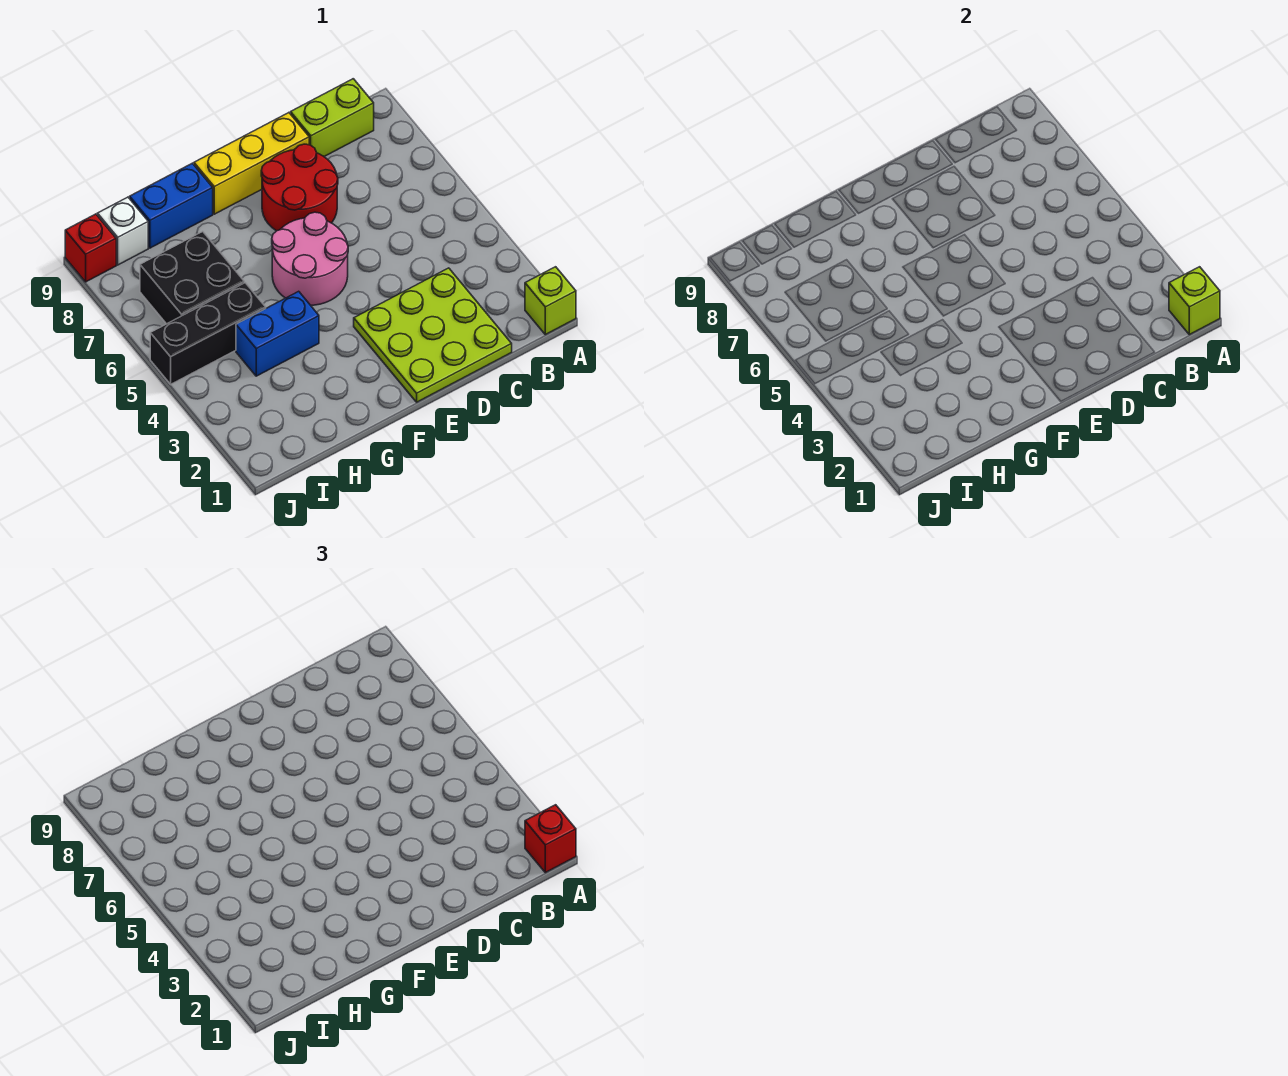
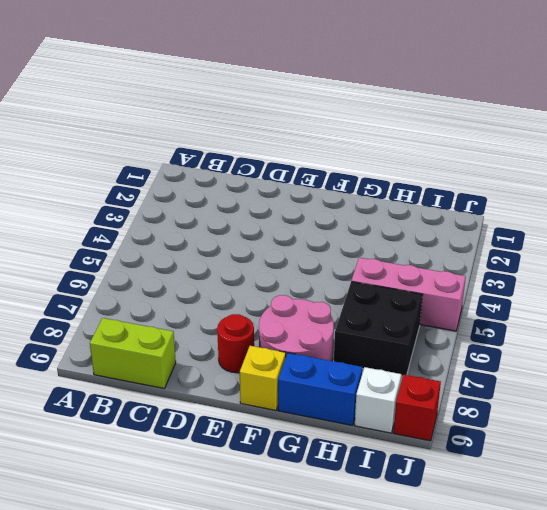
red round brick E8 level 1 -> red round brick D7:E8 level 1
pink round brick F7:G8 level 1 -> pink round brick E5:F6 level 1
yellow brick F9 level 1 -> yellow brick D9:F9 level 1
pink brick H5:J5 level 1 -> black brick H5:J5 level 1
none -> lime brick A1 level 1
none -> lime plate C1:E3 level 1
none -> blue brick G4:H4 level 1

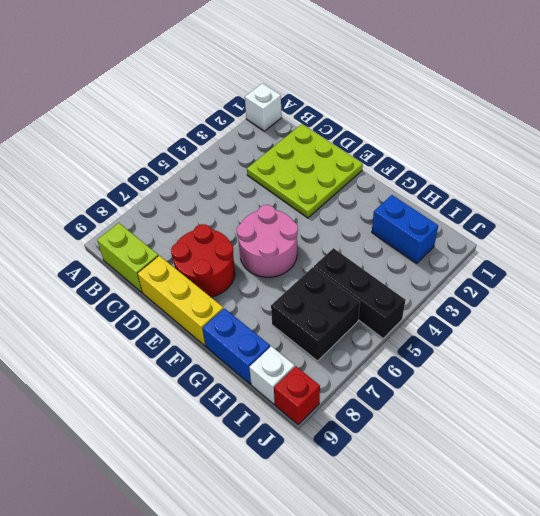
white brick A1 level 1 -> lime brick A1 level 1
blue brick H2:I2 level 1 -> blue brick G4:H4 level 1
none -> lime brick A1 level 2
none -> red brick A1 level 3

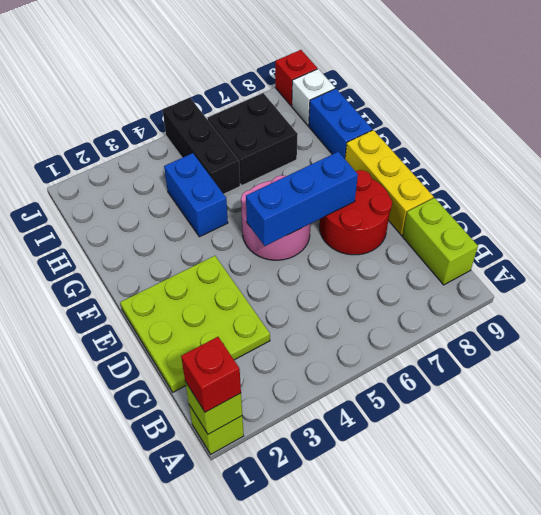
blue brick E5:E7 level 2 -> none

